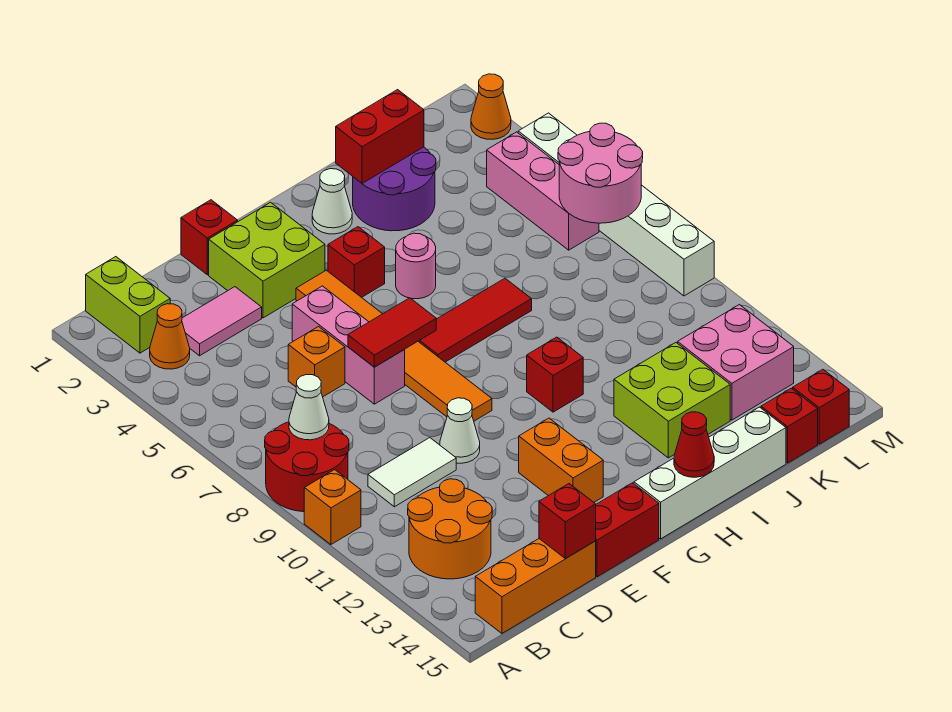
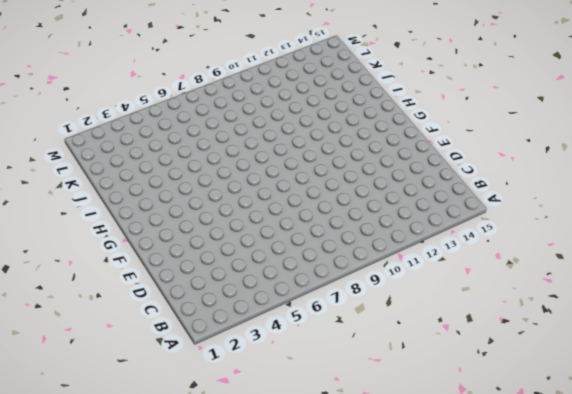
none -> red round brick A8:B9 level 1
none -> orange brick A10 level 1
none -> lime brick B1:B2 level 1
none -> orange cone B3 level 1

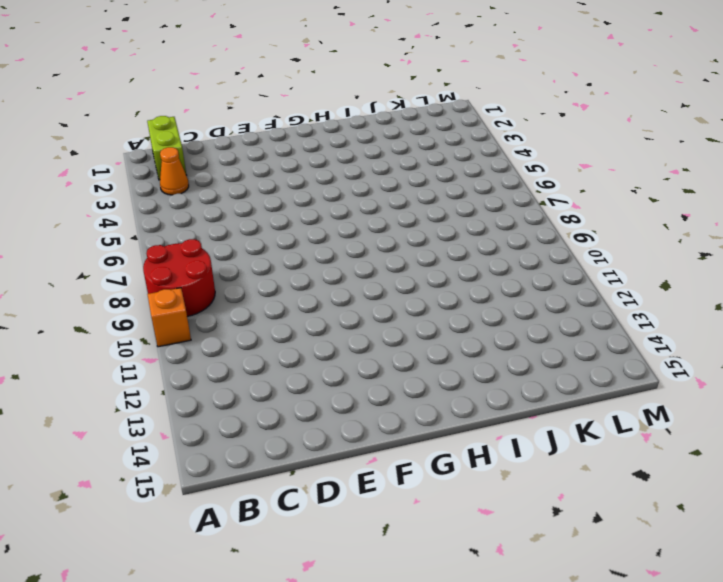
none -> orange round brick B12:C13 level 1
none -> orange brick B15:D15 level 1
none -> pink tile C3:D3 level 1
none -> white tile C10:D10 level 1

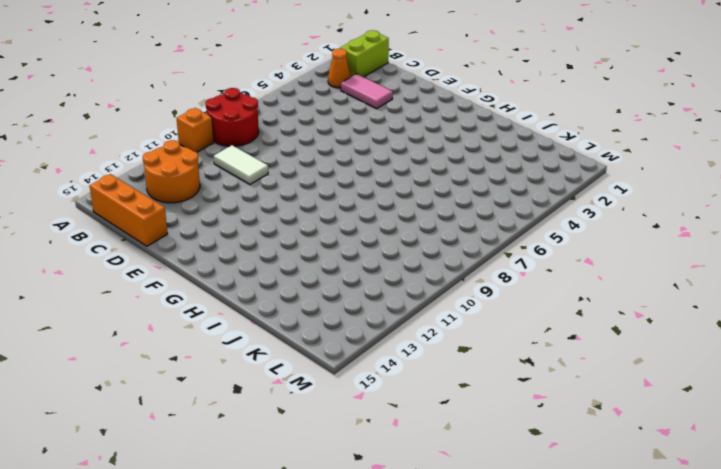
none -> orange brick D6 level 1
none -> red brick E1 level 1
none -> lime brick E2:F3 level 1
none -> pink brick E5:E7 level 1

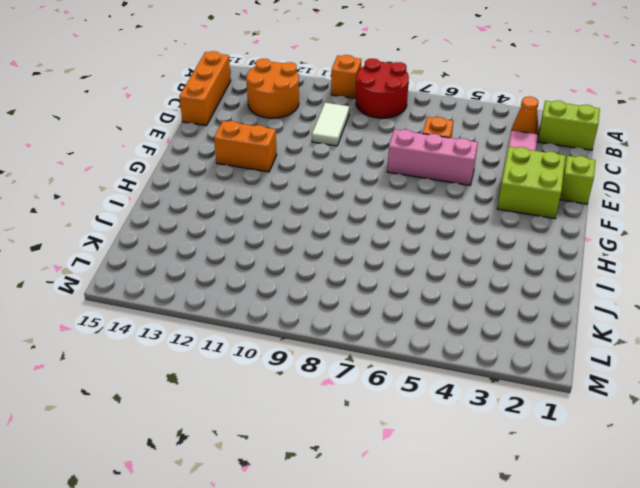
lime brick E1 level 1 -> red brick E1 level 1
none -> white cone E10 level 1
none -> red brick E15:F15 level 1
none -> orange tile F4:F9 level 1
none -> red brick G4 level 1

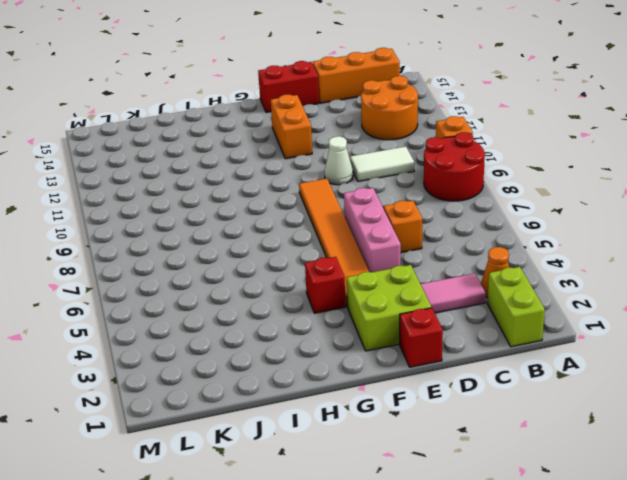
none -> red tile G7:I7 level 1
none -> white brick G15:J15 level 1
none -> white cone H2 level 1
none -> pink round brick H5 level 1

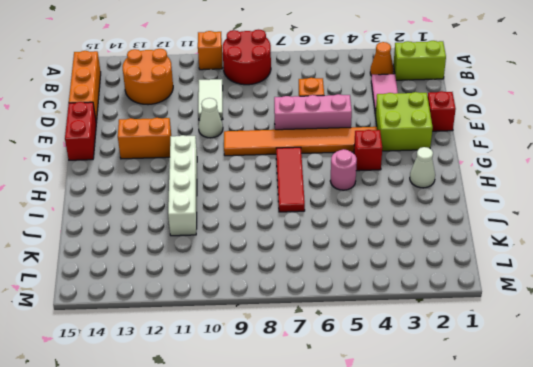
white brick G11:J11 level 1 -> white brick G15:J15 level 1
none -> red brick H10 level 1
none -> purple round brick I2:J3 level 1
none -> lime brick I12:J13 level 1
none -> pink brick K12:L13 level 1

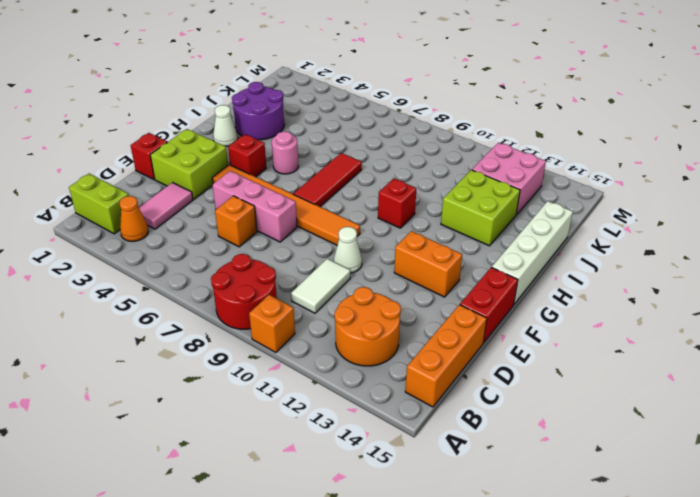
none -> red brick K15 level 1
none -> pink brick L4:L6 level 1
none -> red brick L15 level 1
none -> orange cone M2 level 1

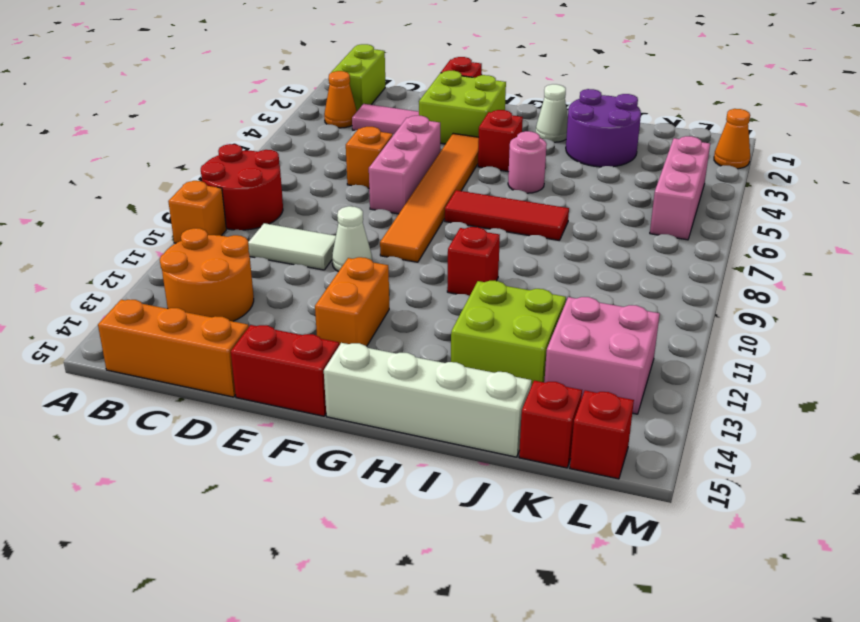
none -> white brick M4:M9 level 1
none -> white cone B8 level 2
none -> red brick D15 level 2
none -> red tile E7:F7 level 2

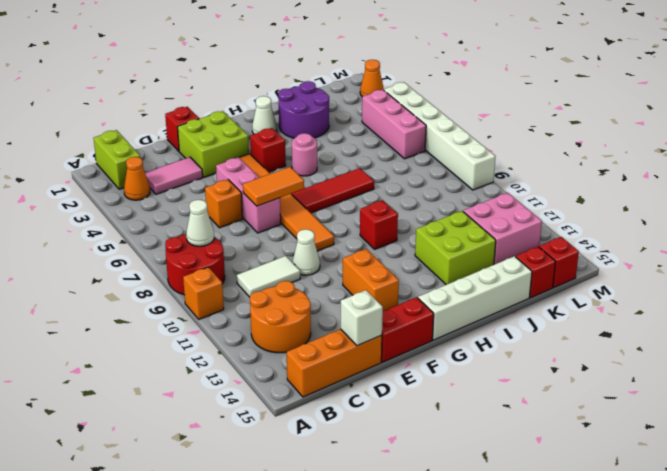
white brick D15 level 2 -> red brick D15 level 2
orange tile E7:F7 level 2 -> red tile E7:F7 level 2
none -> red cone H15 level 2
none -> red brick I2:J2 level 2
none -> pink round brick L6:M7 level 2

